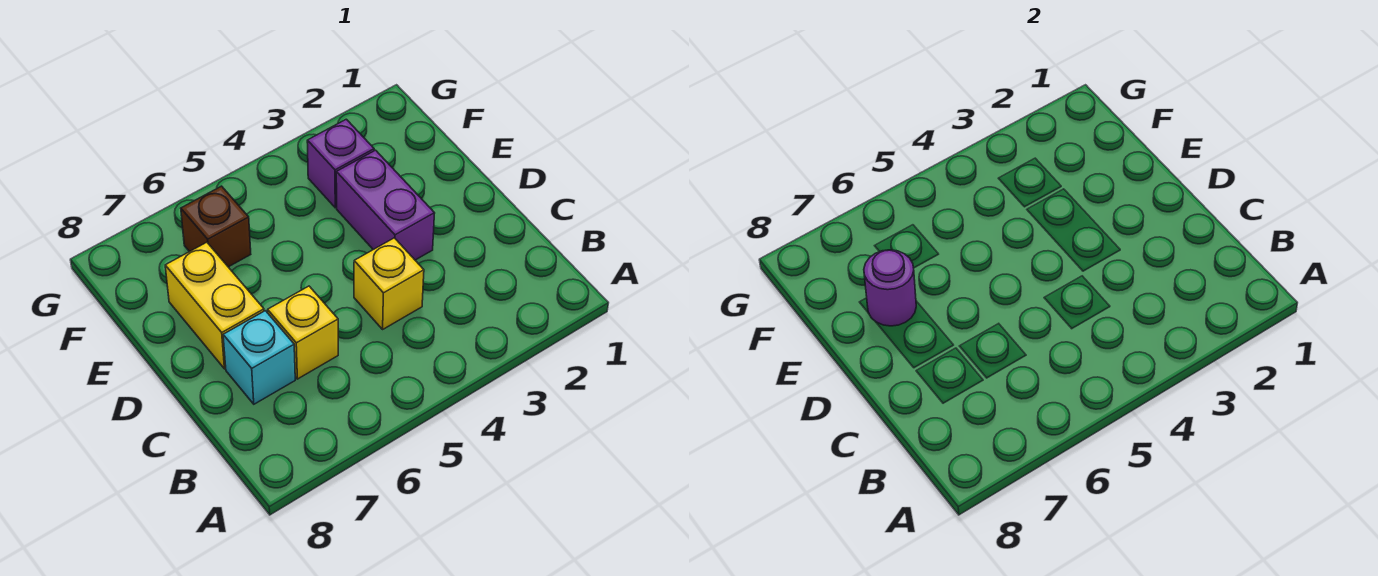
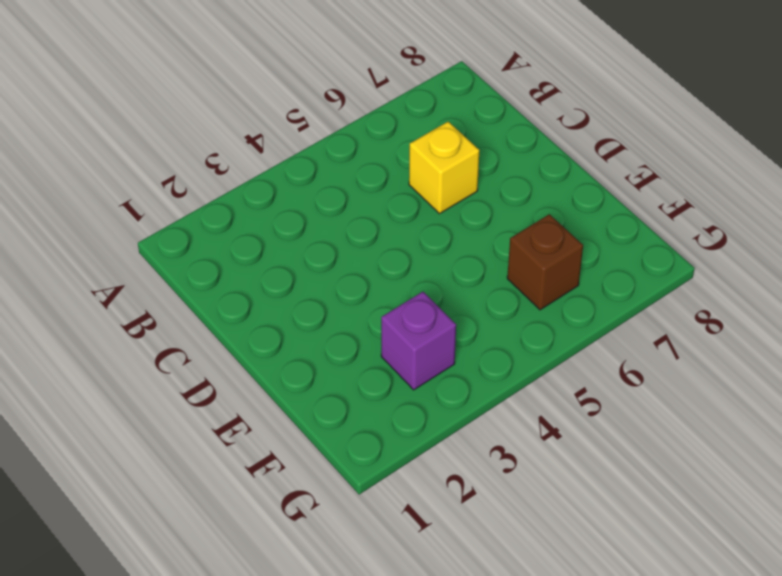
none -> yellow brick C4 level 1
none -> cyan brick C7 level 1

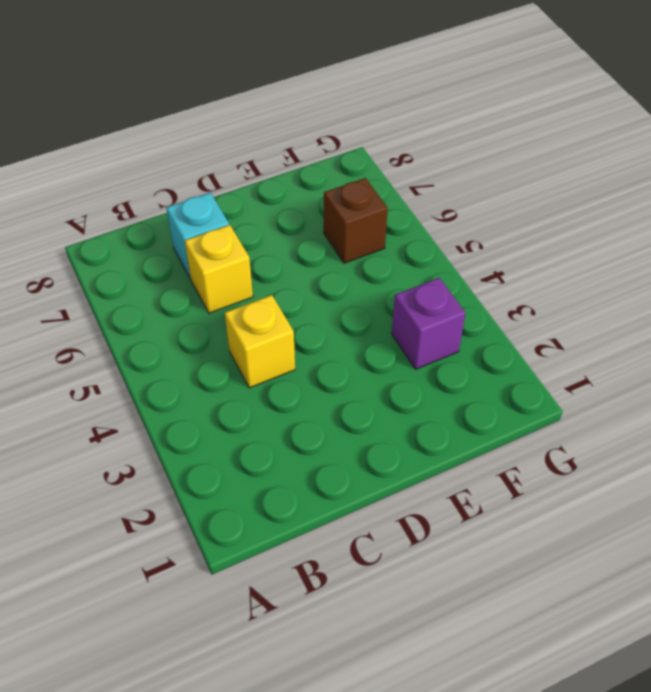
none -> purple brick D3:E3 level 1
none -> yellow brick D7:E7 level 1

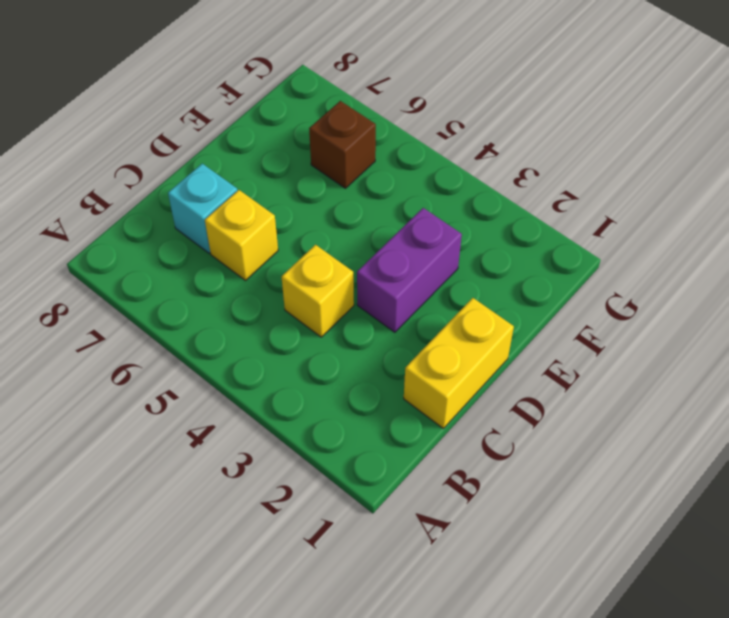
yellow brick C1:D1 level 1 -> yellow brick D7:E7 level 1
none -> purple brick F3 level 1
none -> purple round brick E7 level 2

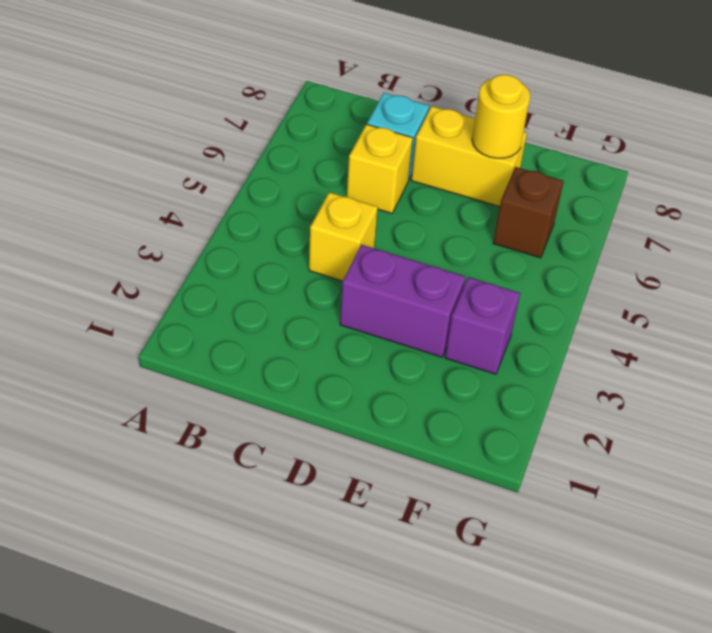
yellow round brick E7 level 2 -> purple round brick E7 level 2

